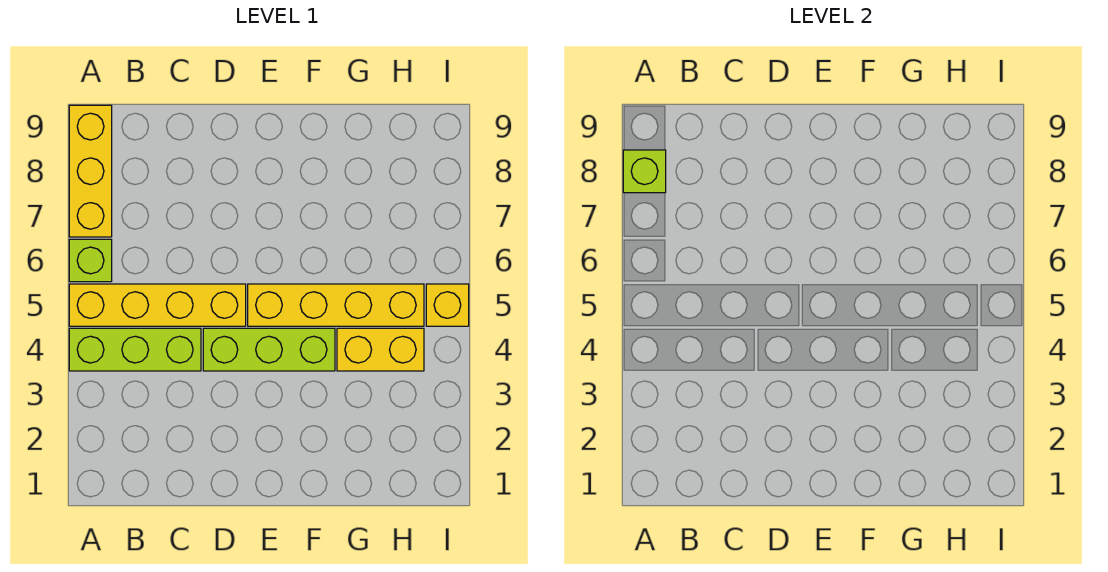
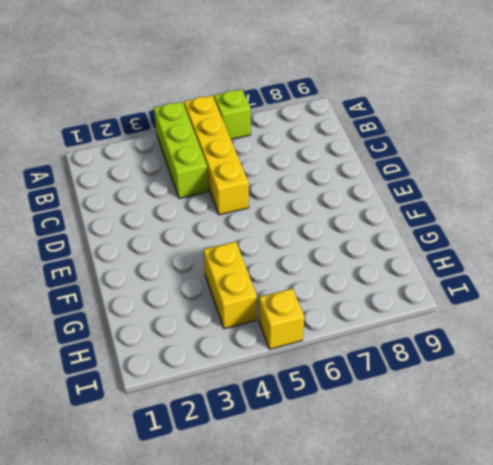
none -> yellow brick A7:A9 level 1
none -> lime brick D4:F4 level 1

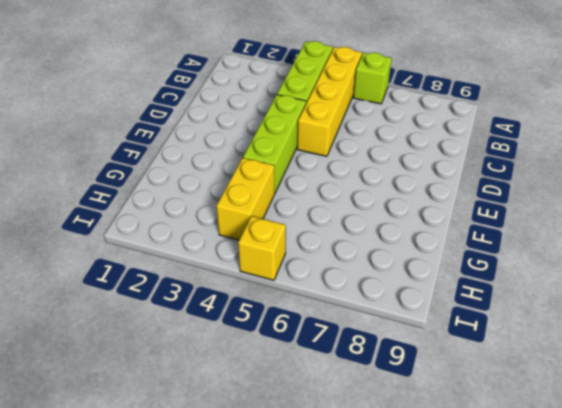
none -> yellow brick A7:A9 level 1
none -> yellow brick E5:H5 level 1

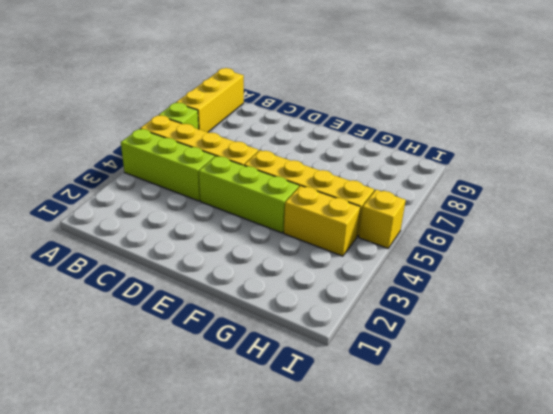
none -> lime brick A8 level 2

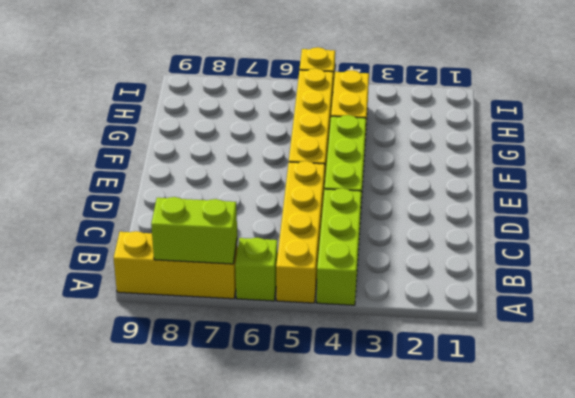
lime brick A7:A8 level 2 -> lime brick A8 level 2

